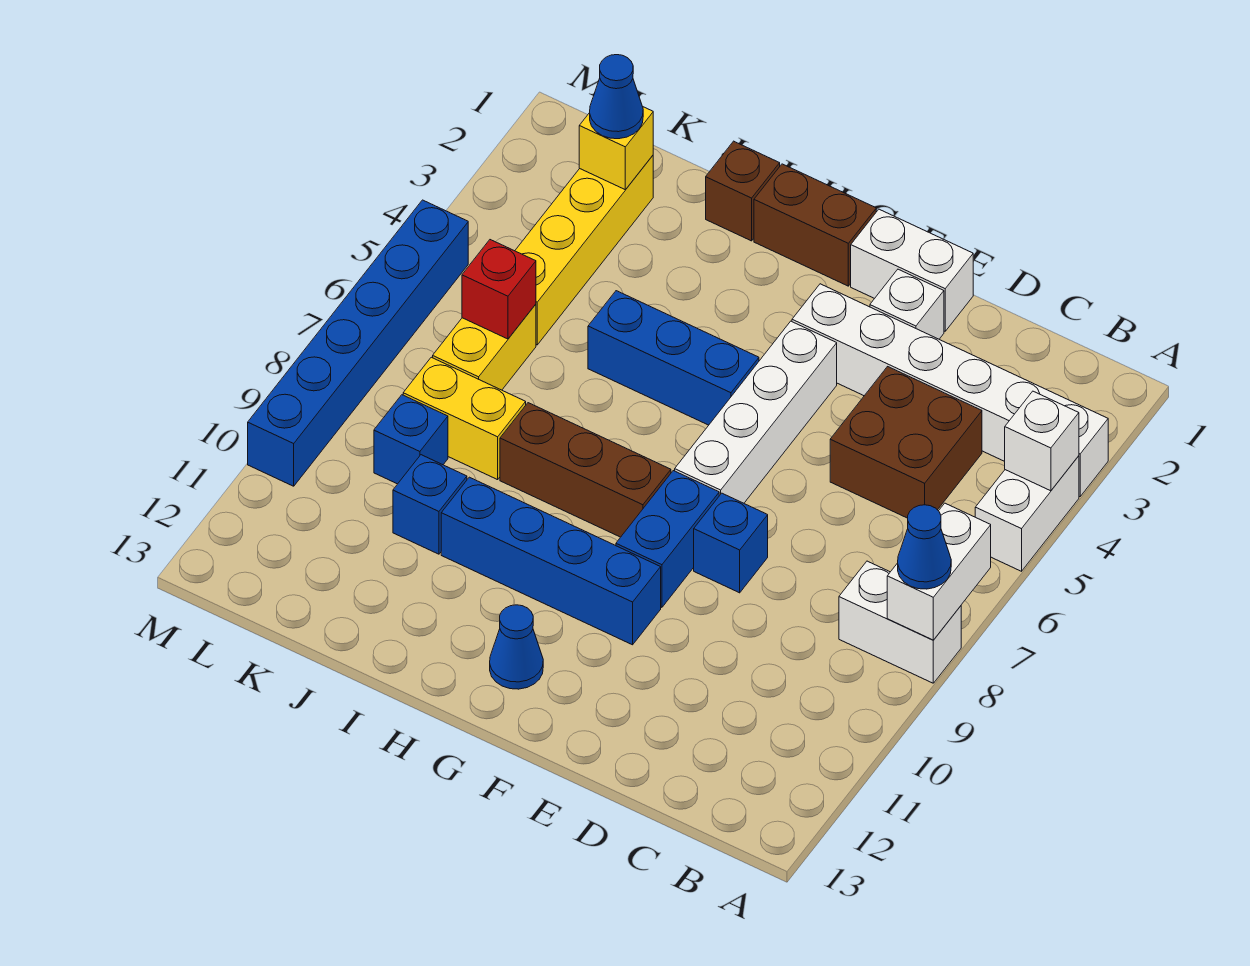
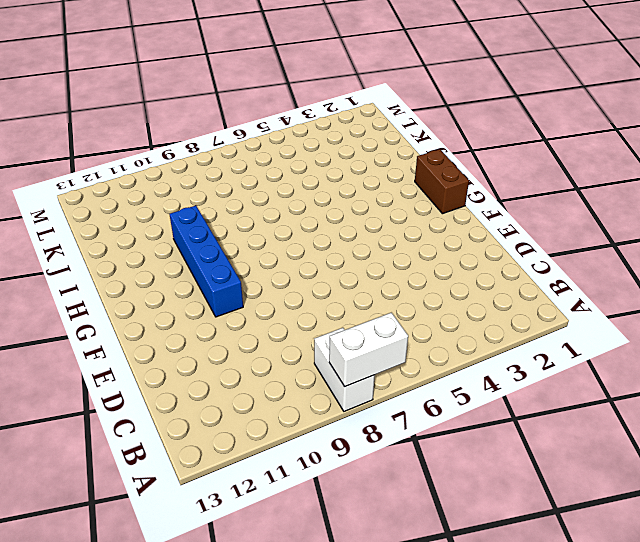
none -> white brick A3:F3 level 1
none -> white brick A4:A5 level 1
none -> brown brick C4:D5 level 1

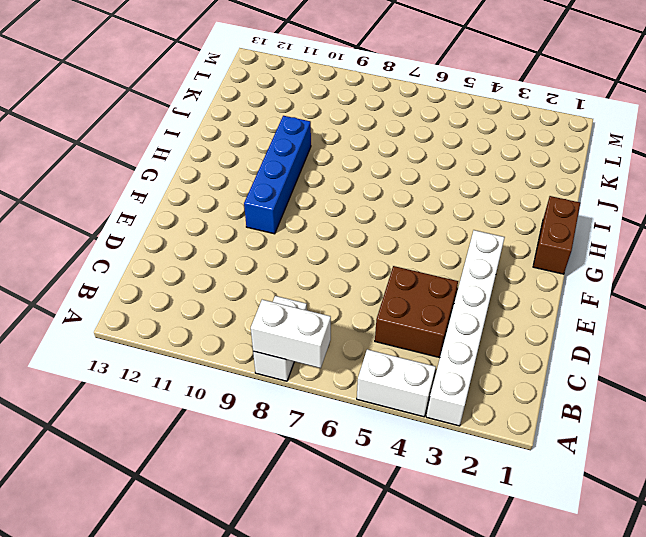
none -> white brick E1:F1 level 1
none -> white brick E2 level 1
none -> blue brick E8 level 1

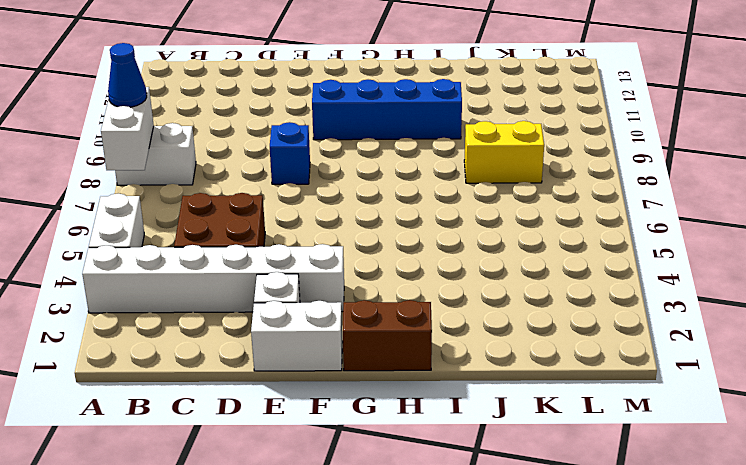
none -> white brick F4:F7 level 1
none -> blue brick F8:F9 level 1
none -> blue brick G5:I5 level 1

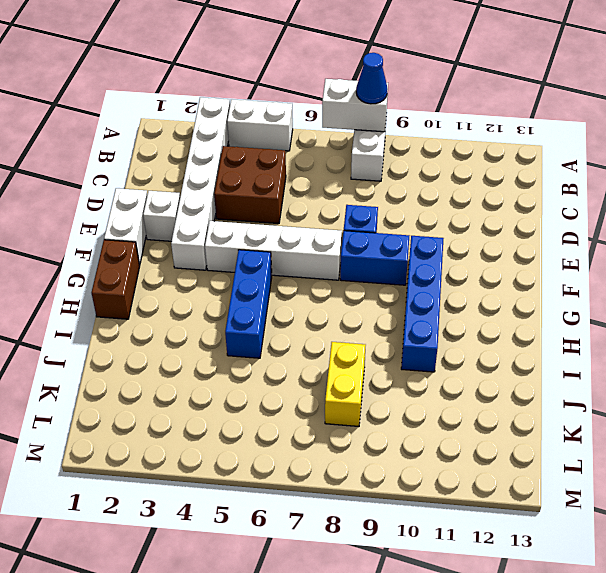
none -> brown brick G8:I8 level 1
none -> blue cone G12 level 1
none -> brown brick I1 level 1

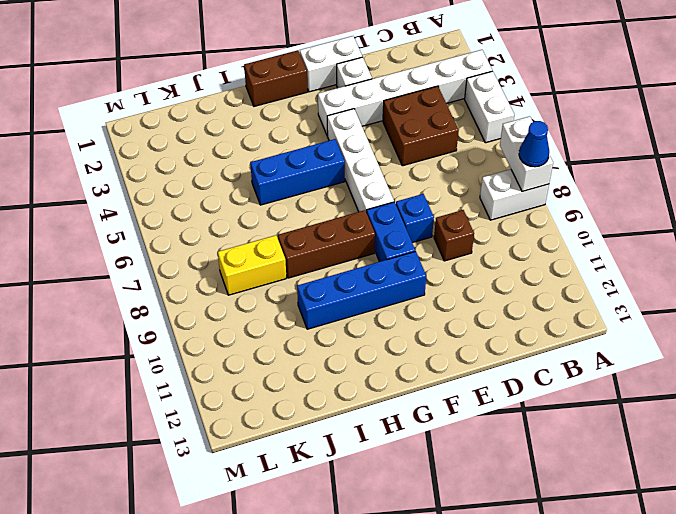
brown brick D9 level 1 -> brown brick I1 level 1
none -> blue cone G12 level 1
none -> blue brick J10 level 1
none -> yellow brick K2:K5 level 1

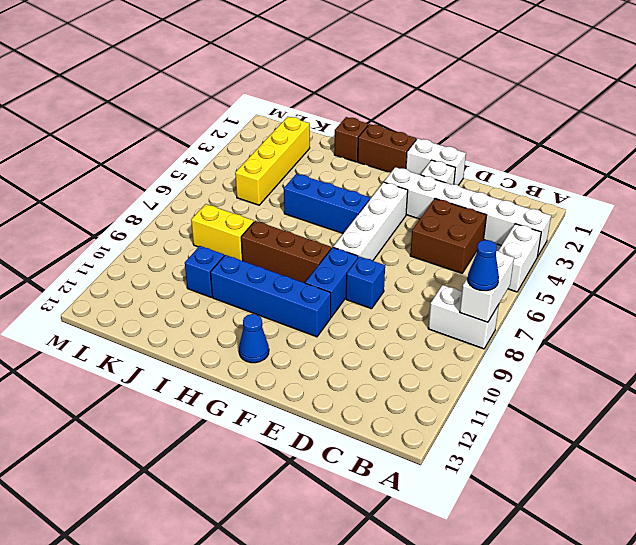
none -> yellow brick K6:K7 level 1
none -> blue brick K9 level 1
none -> blue brick M5:M10 level 1

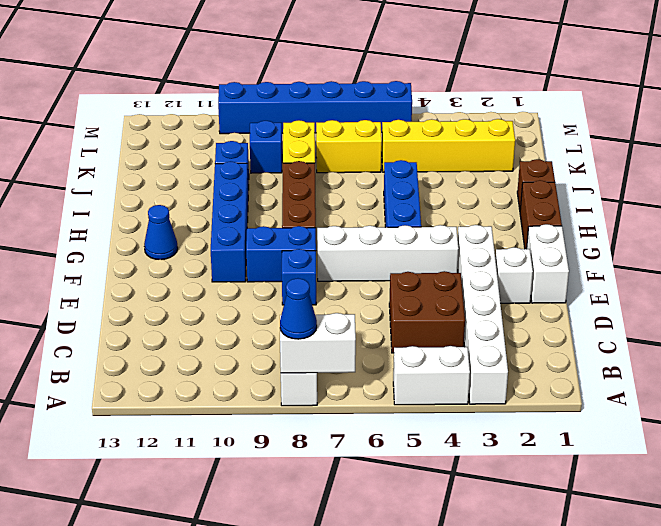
none -> white brick A4 level 2
none -> yellow brick K2 level 2
none -> red brick K6 level 2

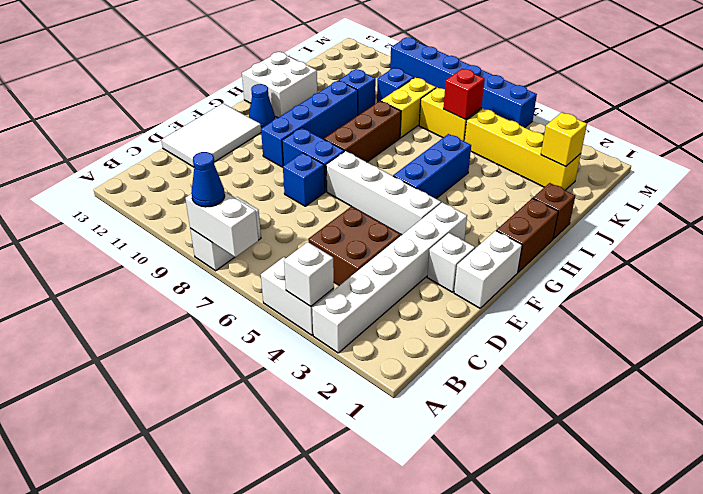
white tile D12:F13 level 1 -> none
white brick H12:I13 level 1 -> none
none -> blue cone K2 level 3

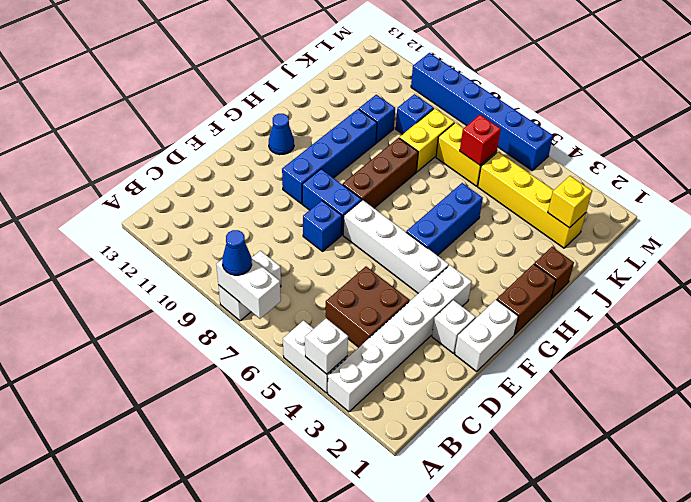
none -> blue cone K2 level 3

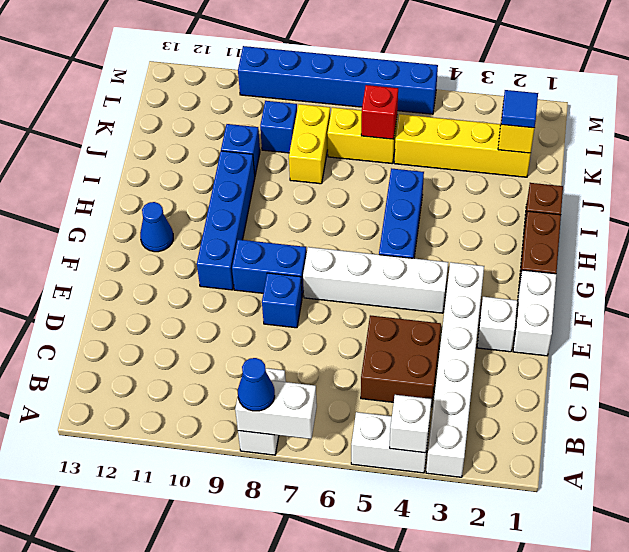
blue tile K2 level 3 -> blue cone K2 level 3
none -> brown brick G8:I8 level 1

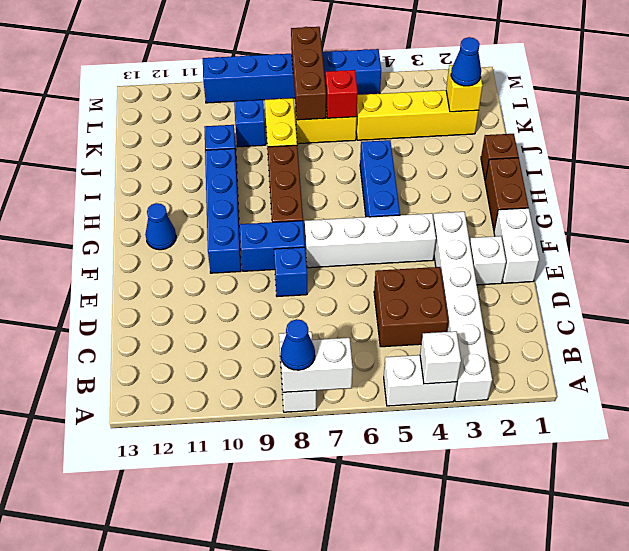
brown brick K7:M7 level 2 -> none

